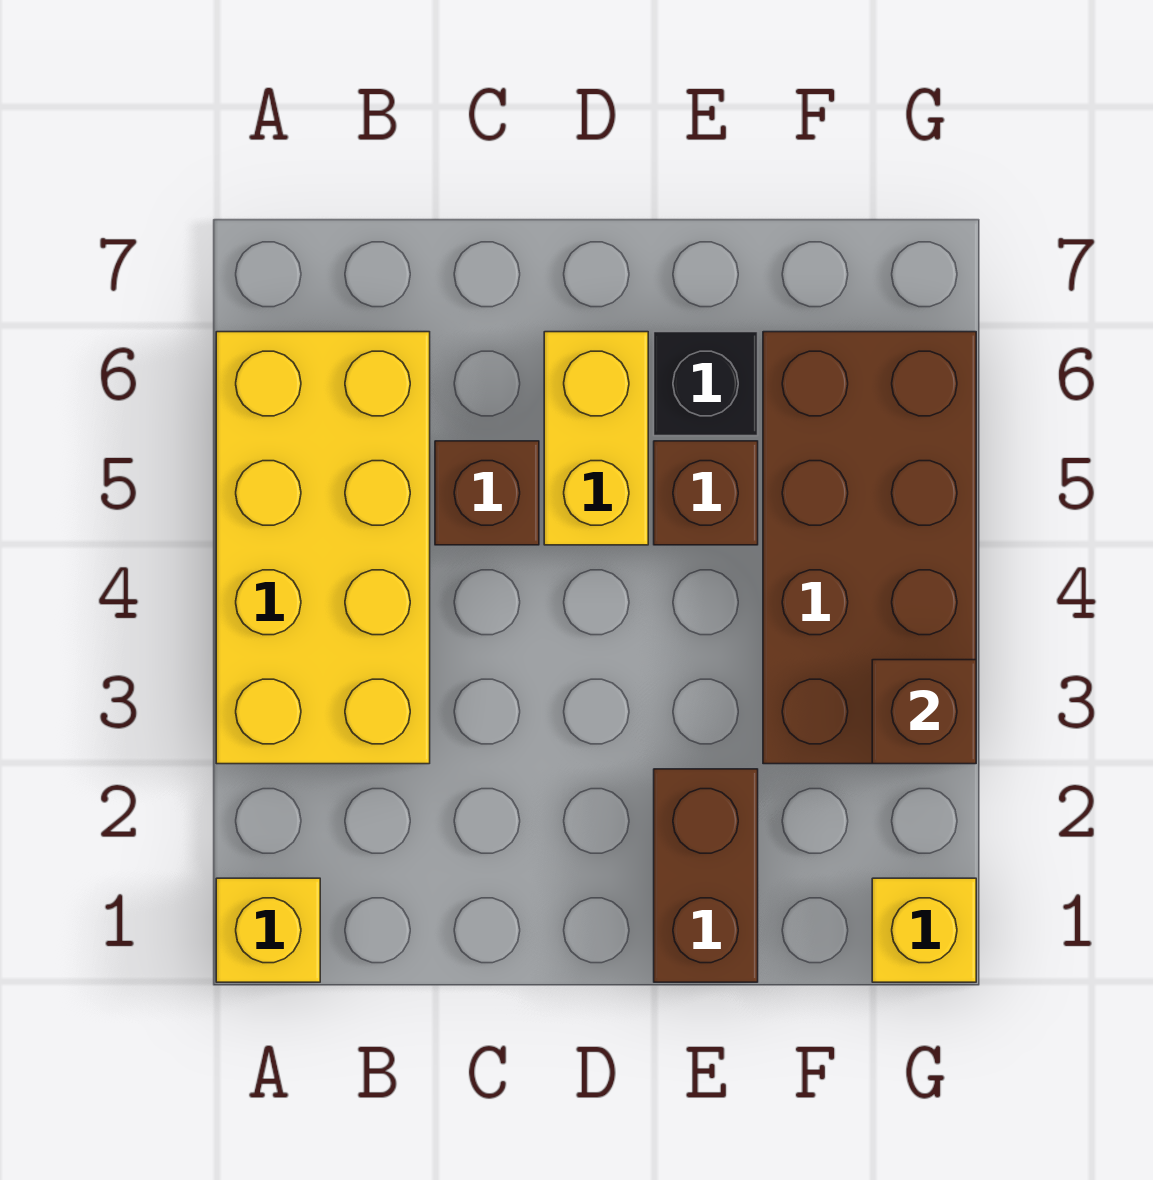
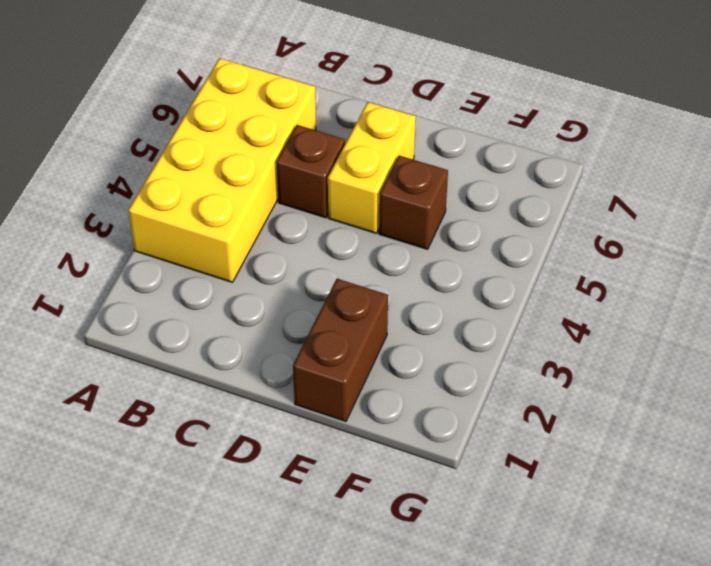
none -> yellow brick A1 level 1
none -> black brick E6 level 1

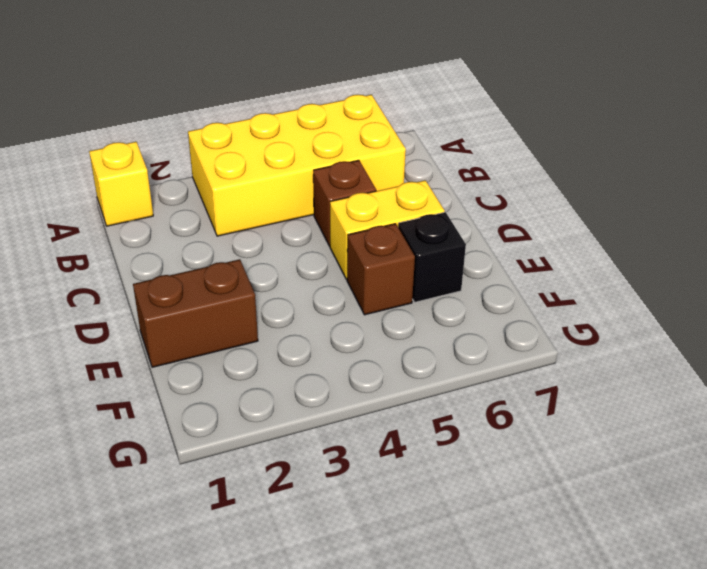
none -> brown brick F3:G6 level 1
none -> yellow brick G1 level 1

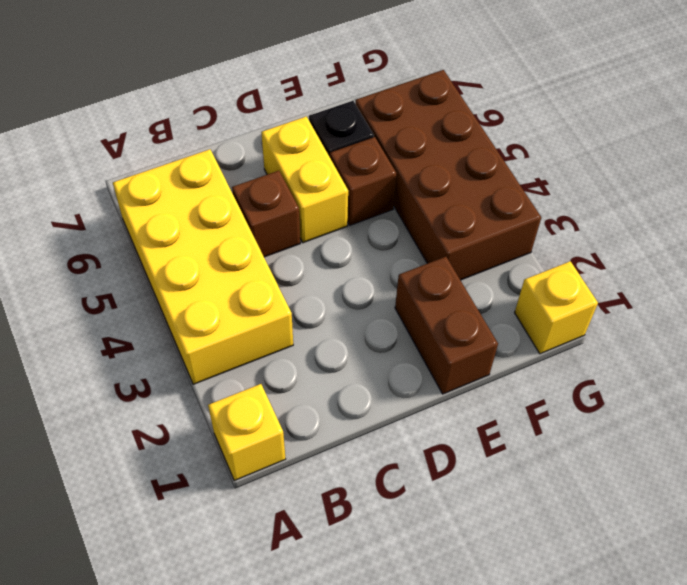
none -> brown brick G3 level 2

